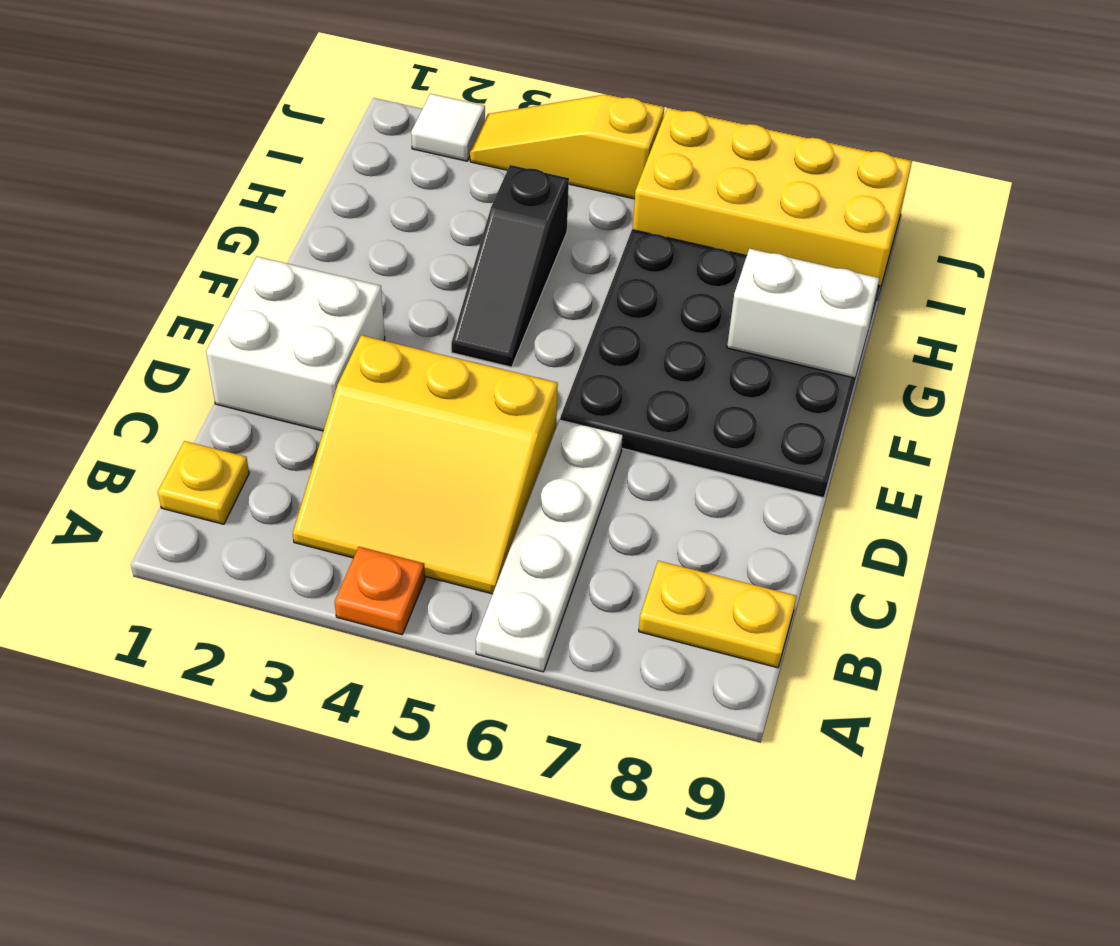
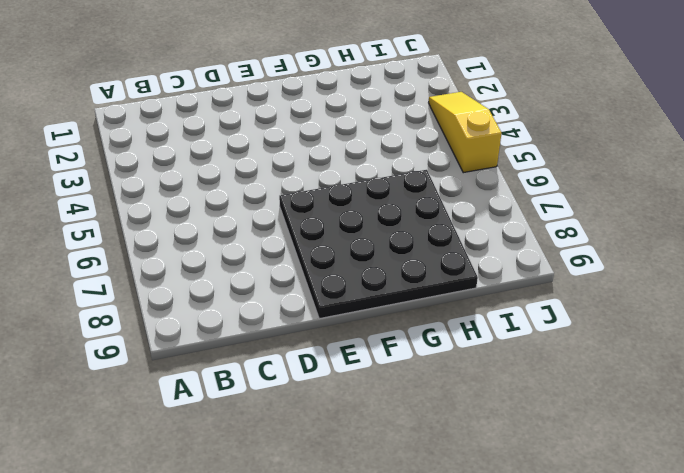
none -> orange plate A4 level 1
none -> white plate A6:D6 level 1
none -> yellow plate B1 level 1

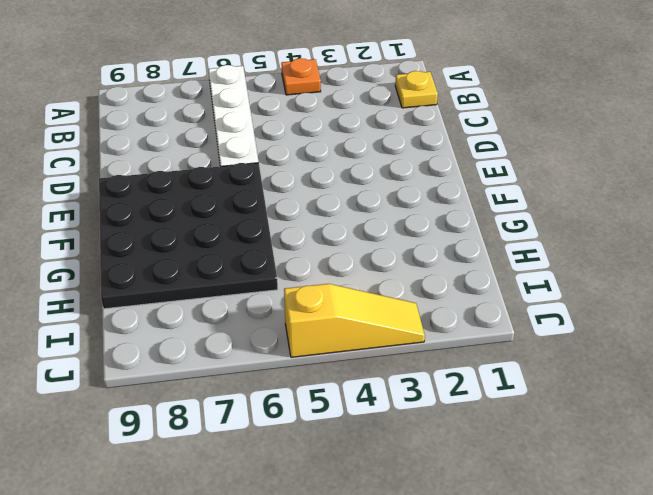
none -> yellow slope B3:D5 level 1 top D
none -> yellow plate B8:B9 level 1
none -> white brick D1:E2 level 1

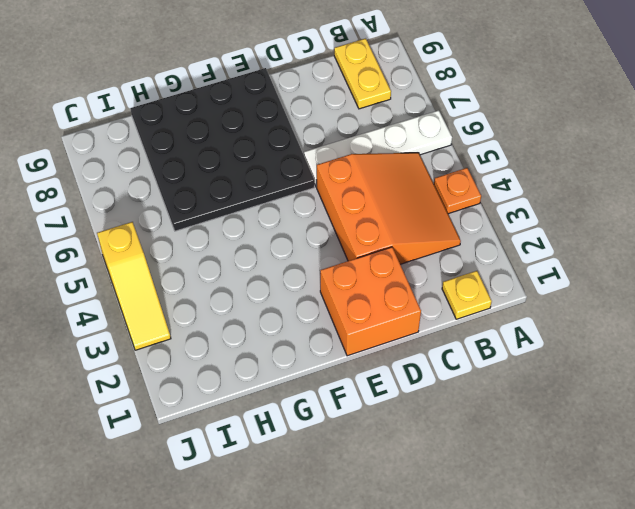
orange slope B3:D5 level 1 top D -> yellow slope B3:D5 level 1 top D
orange brick D1:E2 level 1 -> white brick D1:E2 level 1
none -> black slope F4:H4 level 1 top H
none -> yellow brick I6:J9 level 1
none -> white tile J2 level 1

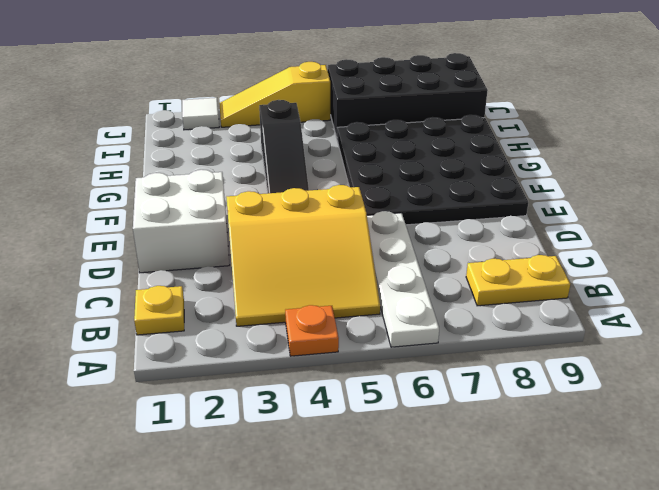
black brick I6:J9 level 1 -> yellow brick I6:J9 level 1
none -> white brick G8:G9 level 2

